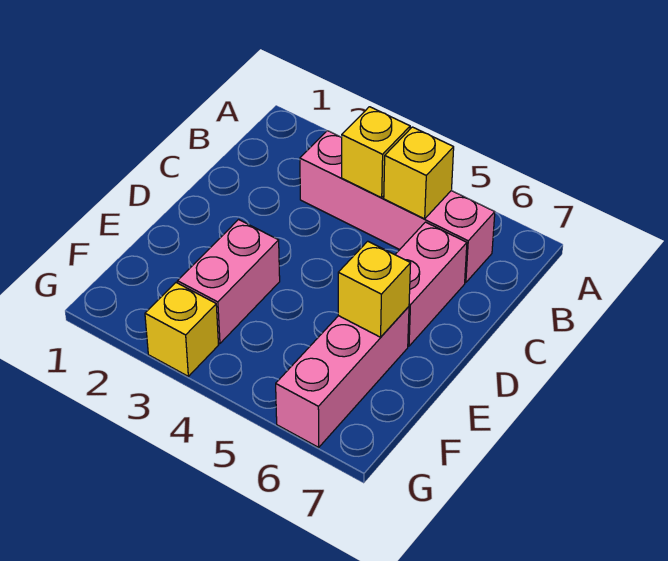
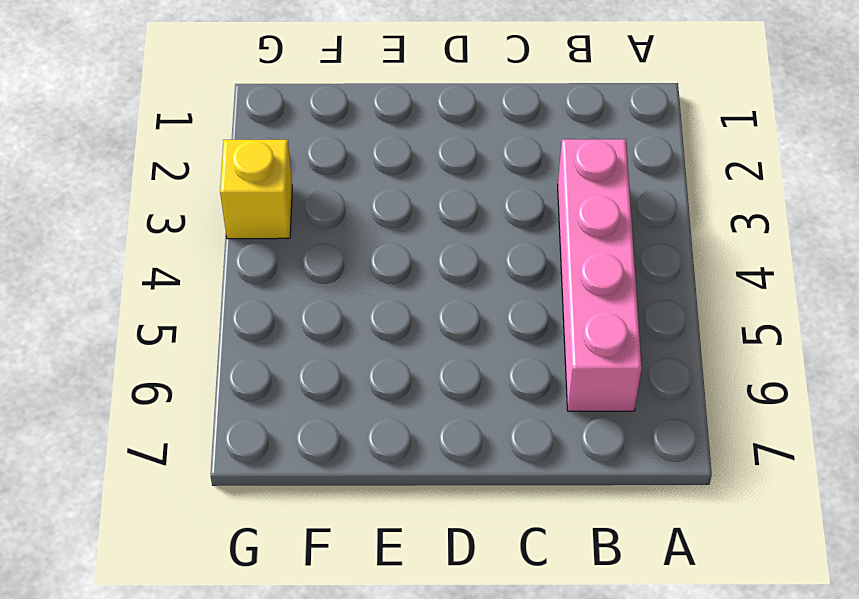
none -> pink brick C6:D6 level 1
none -> pink brick E3:F3 level 1

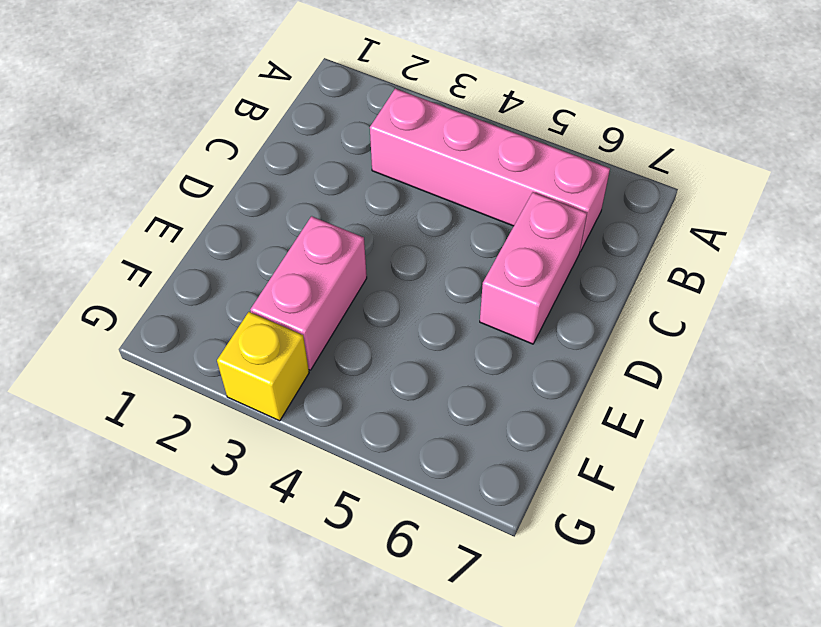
none -> pink brick E6:G6 level 1
none -> yellow brick B4 level 2

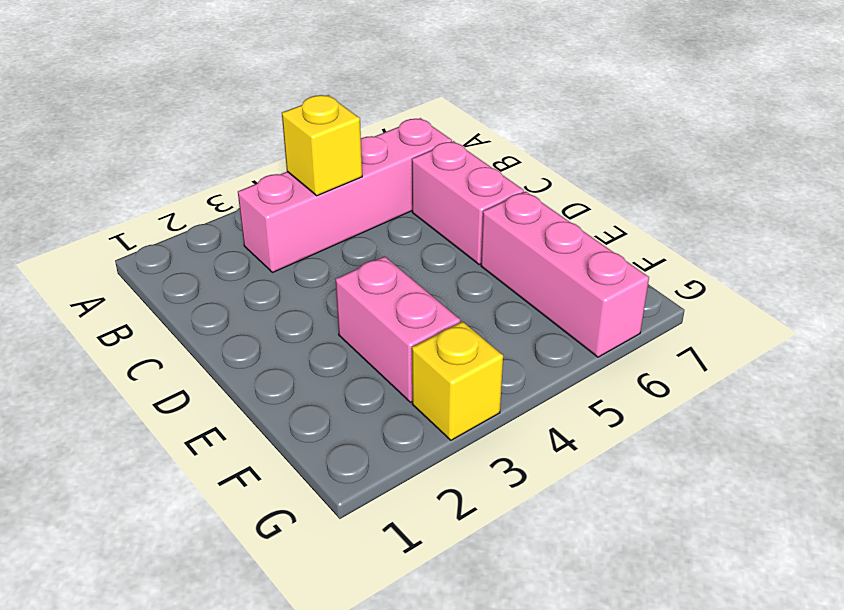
none -> yellow brick B5 level 2
none -> yellow brick E6 level 2

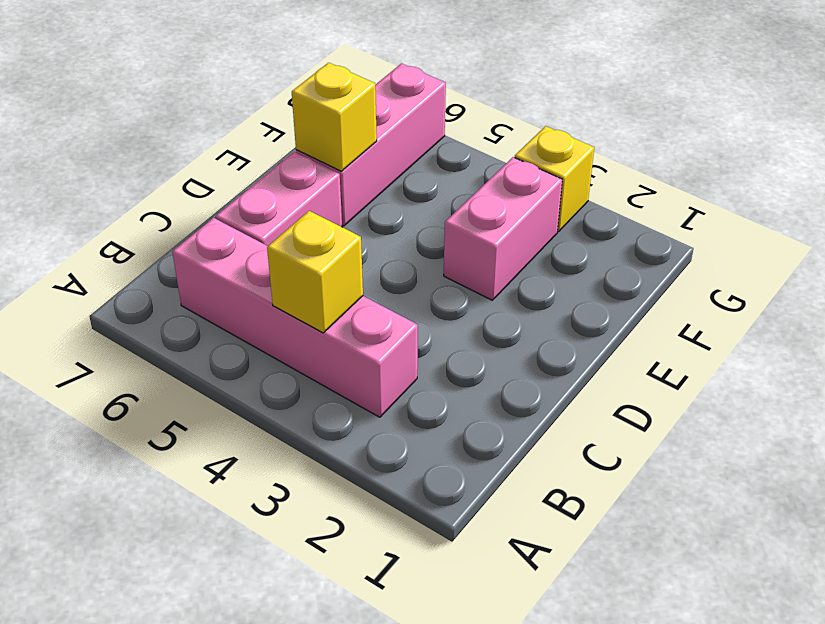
none -> yellow brick B5 level 2

